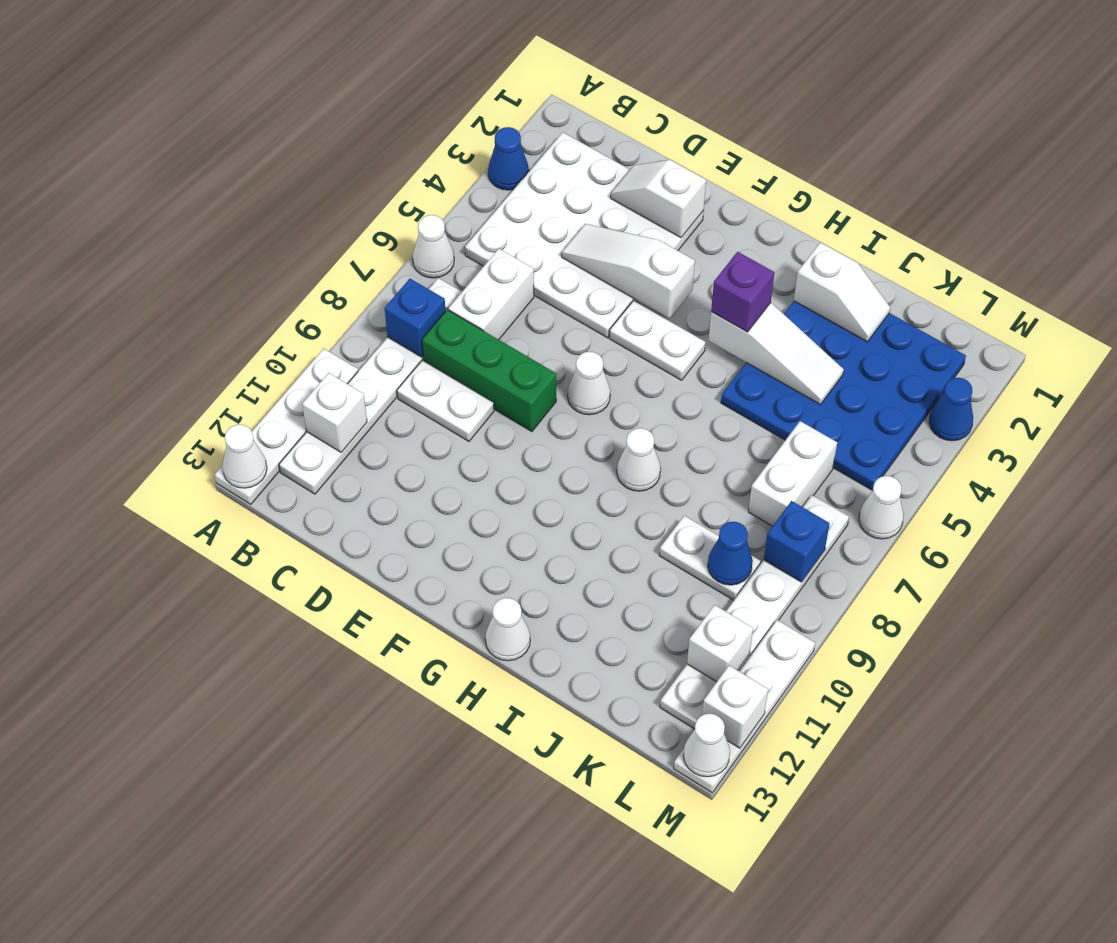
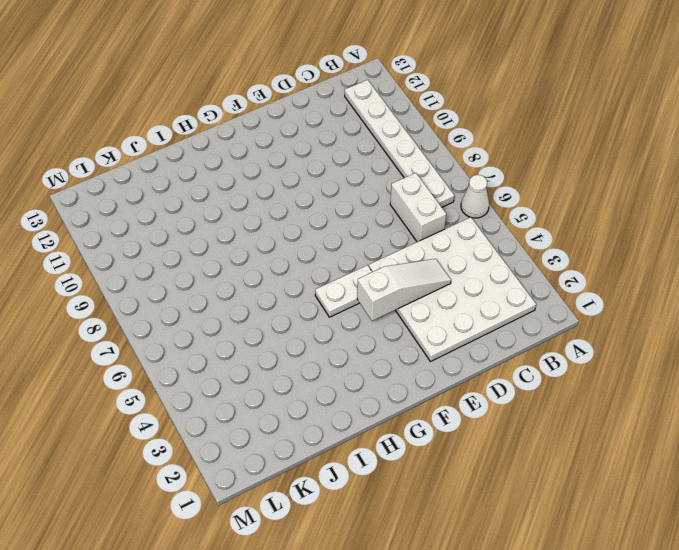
none -> blue cone A3 level 1
none -> white plate A10:A13 level 1
none -> green brick C8:E8 level 1
none -> white plate C9:D9 level 1

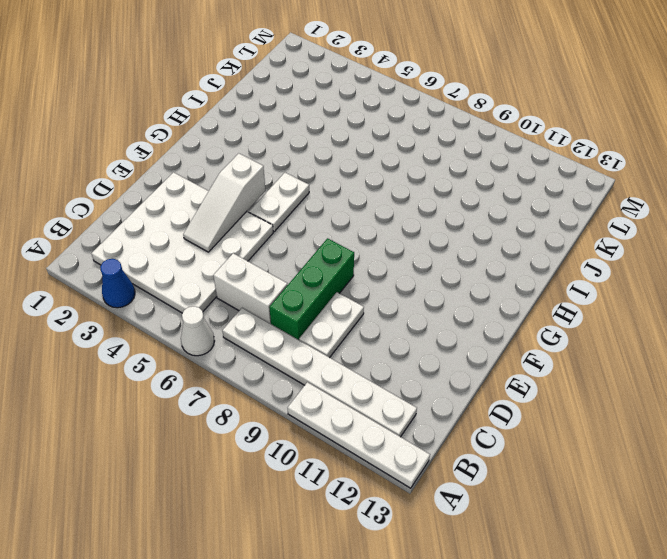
none -> white cone F7 level 1
none -> white cone H8 level 1
none -> white cone H13 level 1
none -> blue plate I2:L5 level 1

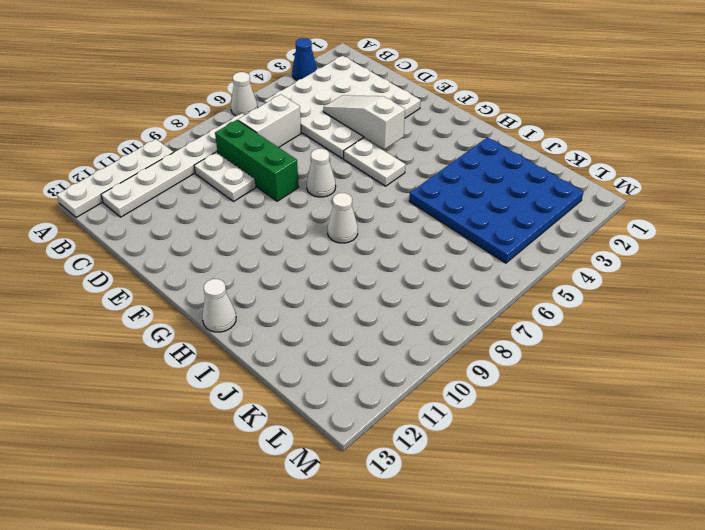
none -> white plate J9:K9 level 1
none -> white brick K6:K7 level 1
none -> white plate L7:L12 level 1
none -> blue cone M3 level 1

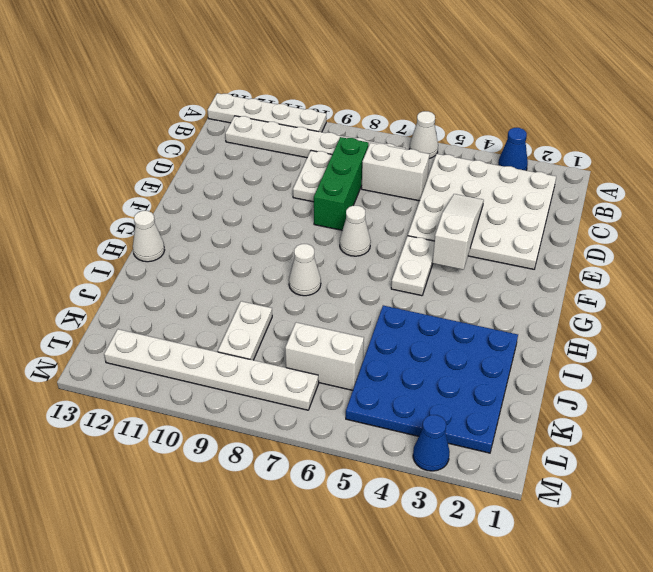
none -> white cone M6 level 1
none -> white plate M10:M13 level 1
none -> white cone A13 level 2
none -> blue brick B8 level 2

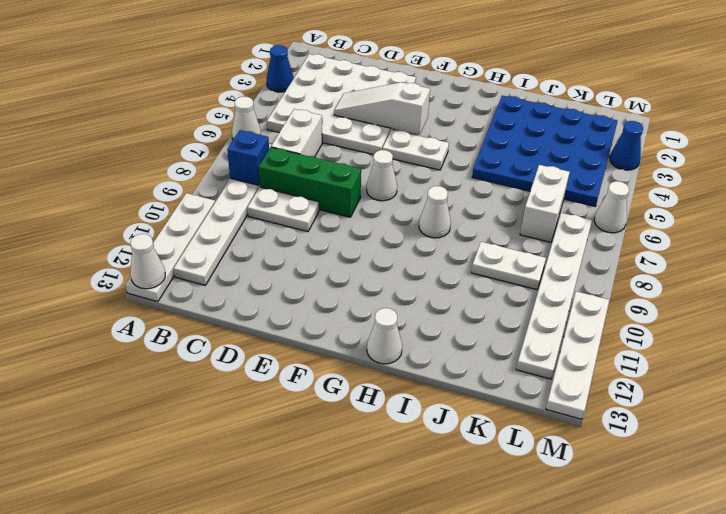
none -> white brick B11 level 2
none -> white slope D2:E2 level 2 top E
none -> white slope H4:J4 level 2 top H
none -> white slope I2:J2 level 2 top I

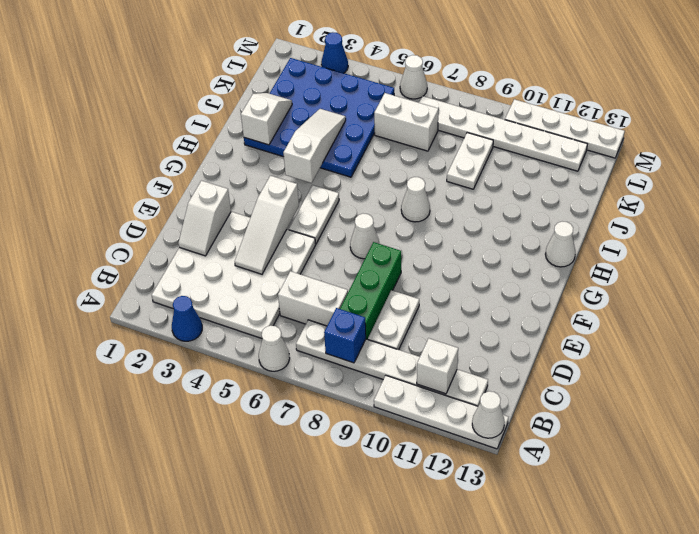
none -> blue cone K9 level 2
none -> blue brick L8 level 2
none -> white brick L11 level 2
none -> white brick M12 level 2

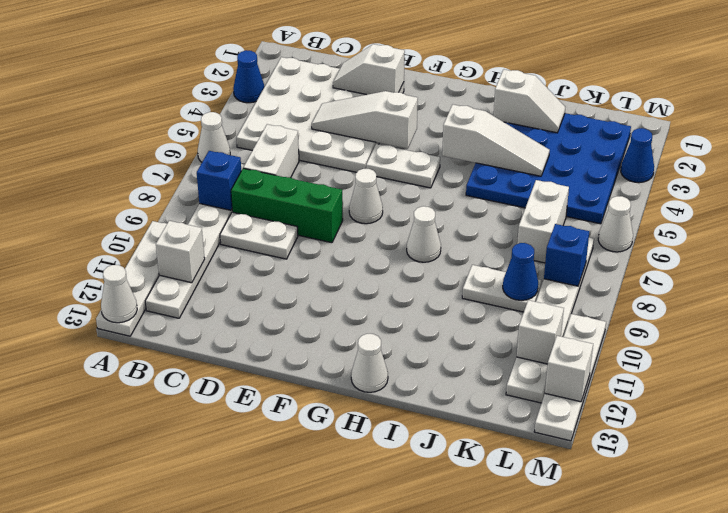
none -> white cone M13 level 2
none -> purple brick H4 level 3

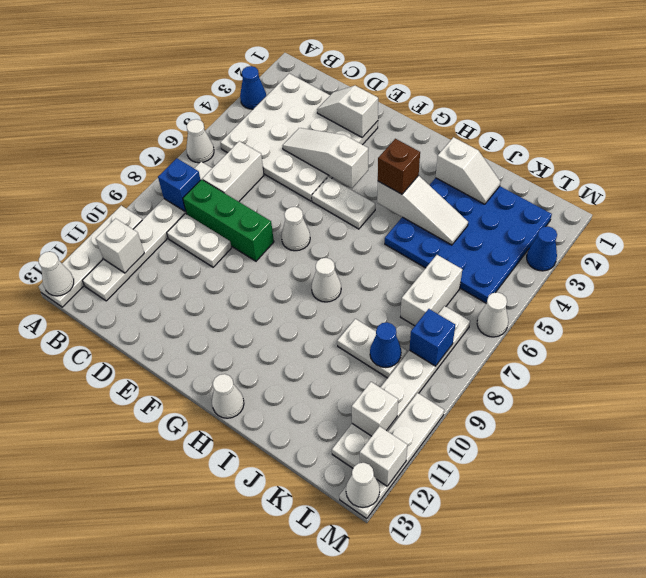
brown brick H4 level 3 -> purple brick H4 level 3

